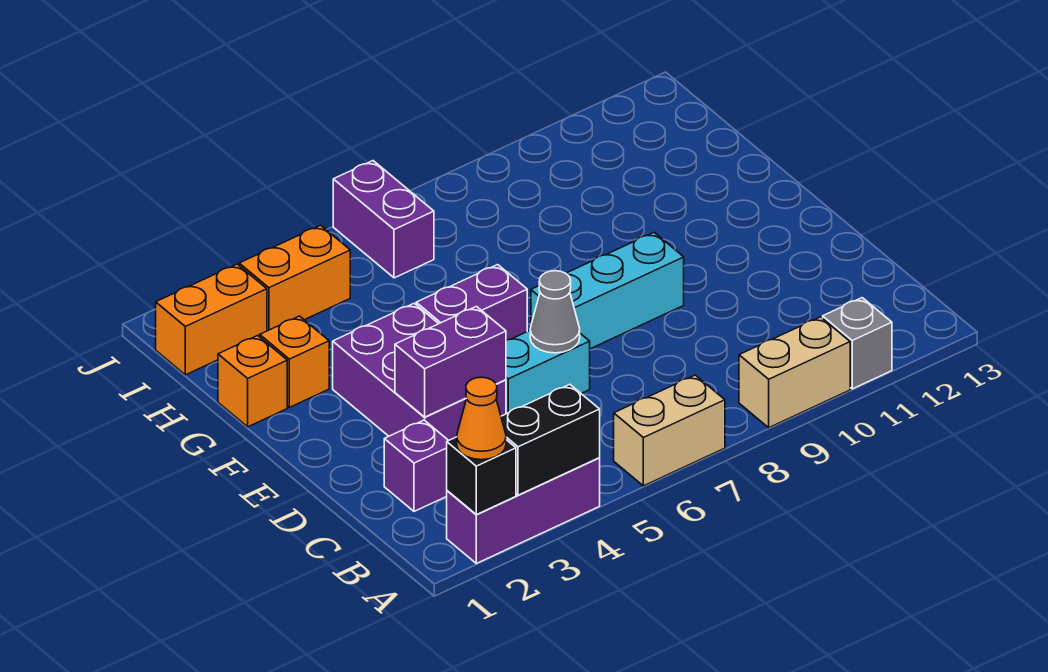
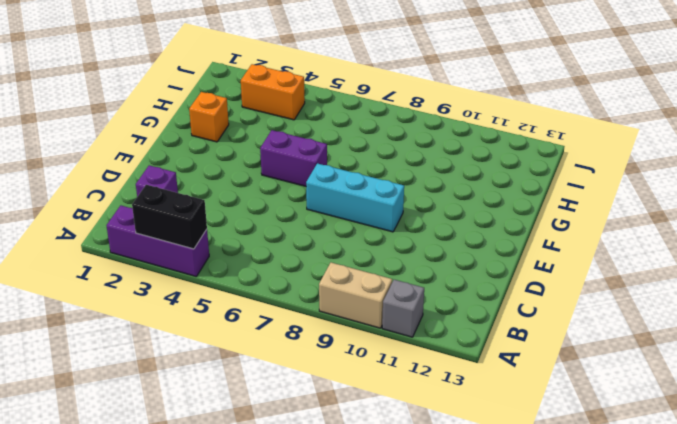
none -> tan brick A6:A7 level 1
none -> purple brick D3:F4 level 1
none -> cyan brick D5:D6 level 1

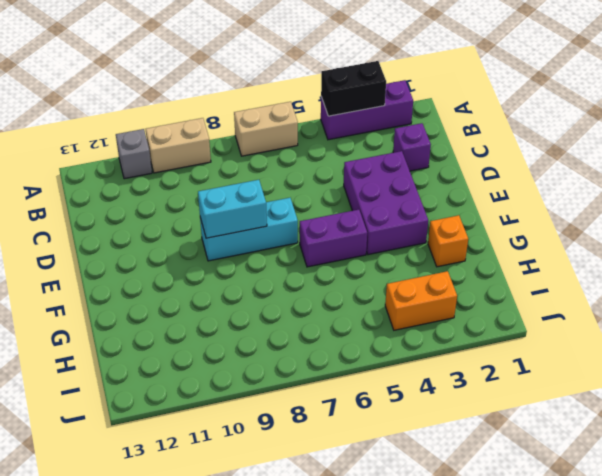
cyan brick E8:E9 level 2 -> cyan brick D5:D6 level 1
none -> orange brick G1 level 1
none -> orange brick I1:I2 level 1
none -> purple brick I6:J6 level 1

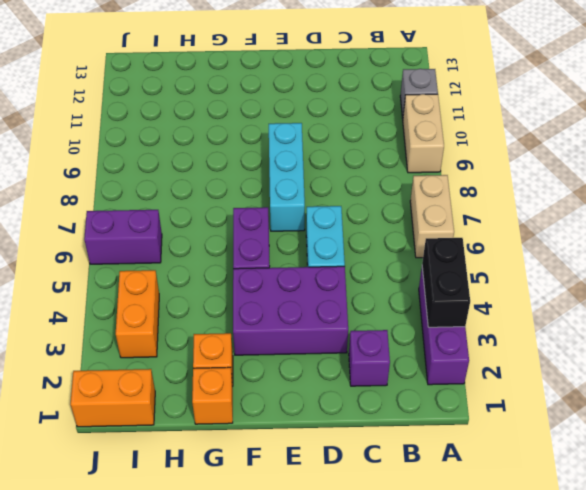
orange brick I1:J1 level 1 -> orange brick I1:I2 level 1
none -> black brick A2 level 2
none -> purple brick D3:D4 level 2
none -> grey cone D6 level 2

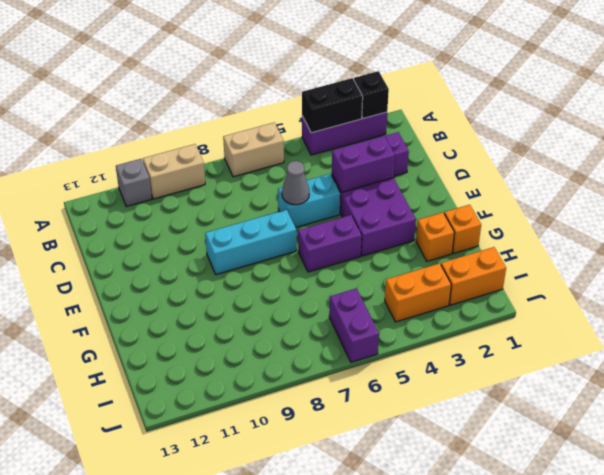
none -> orange cone A2 level 3

